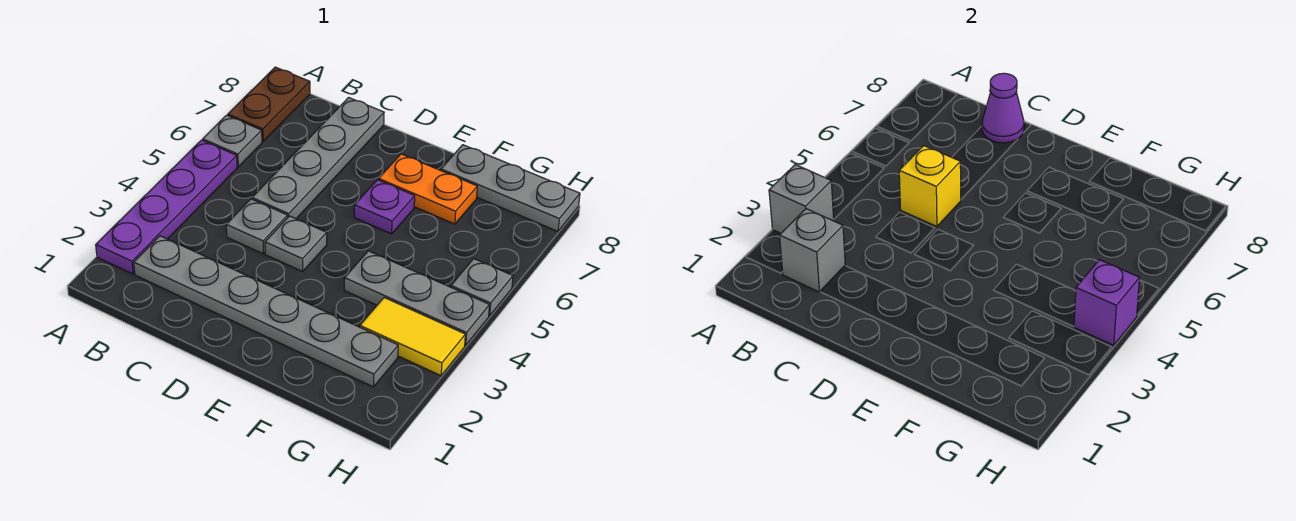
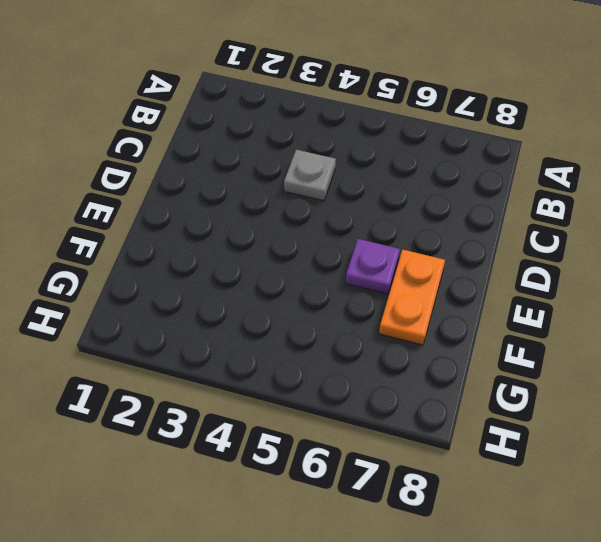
none -> purple plate A2:A5 level 1
none -> grey plate A6 level 1
none -> brown plate A7:A8 level 1

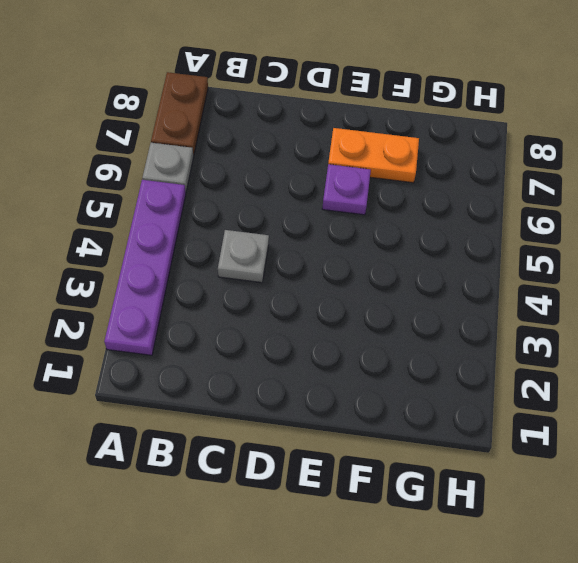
none -> grey plate B2:G2 level 1
none -> grey plate C5:C8 level 1
none -> grey plate D4 level 1

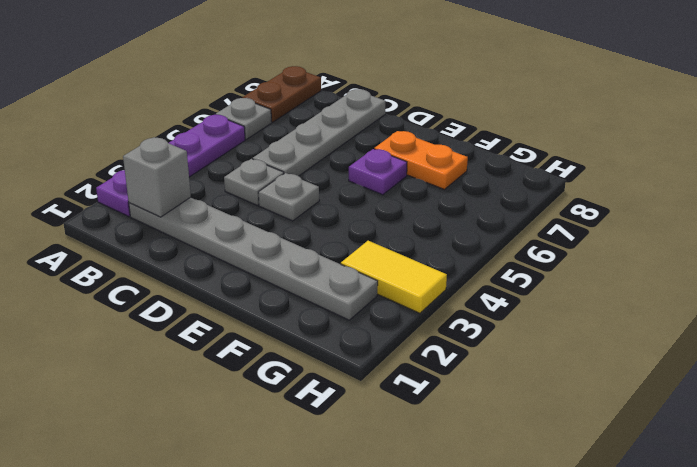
none -> grey plate F4:H4 level 1
none -> grey plate F8:H8 level 1
none -> grey plate H5 level 1

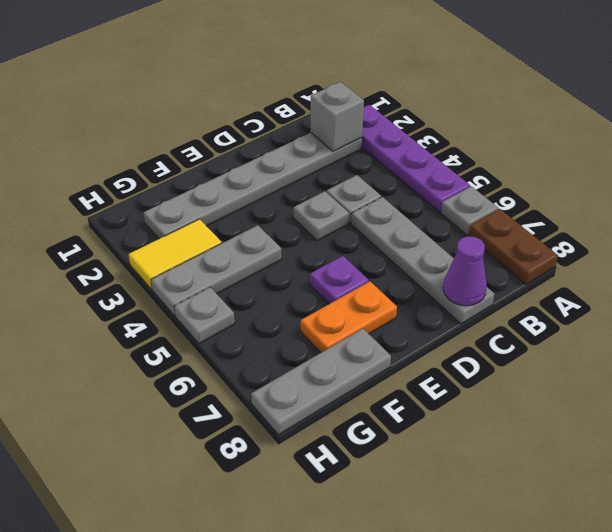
none -> grey brick A3 level 2
none -> yellow brick C5 level 2
none -> purple brick H4 level 2

